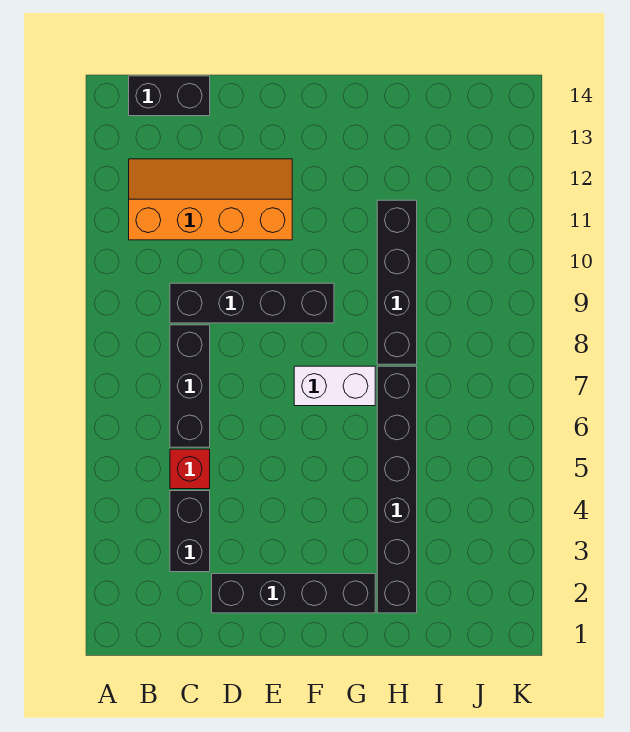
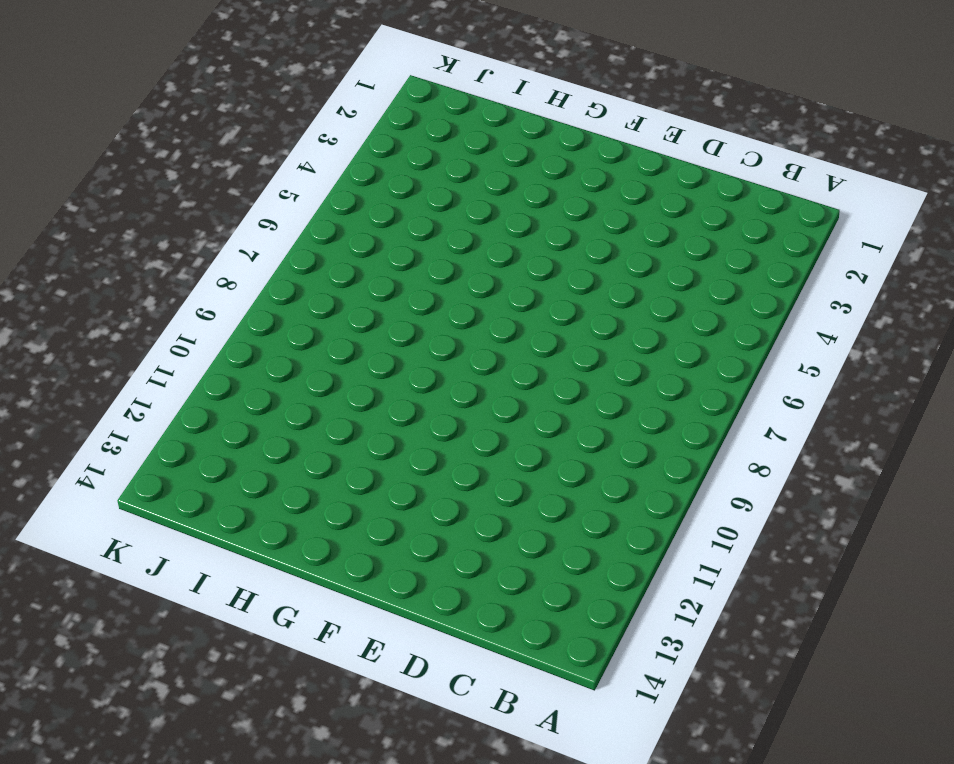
none -> orange slope B11:E12 level 1 top 11
none -> black brick B14:C14 level 1

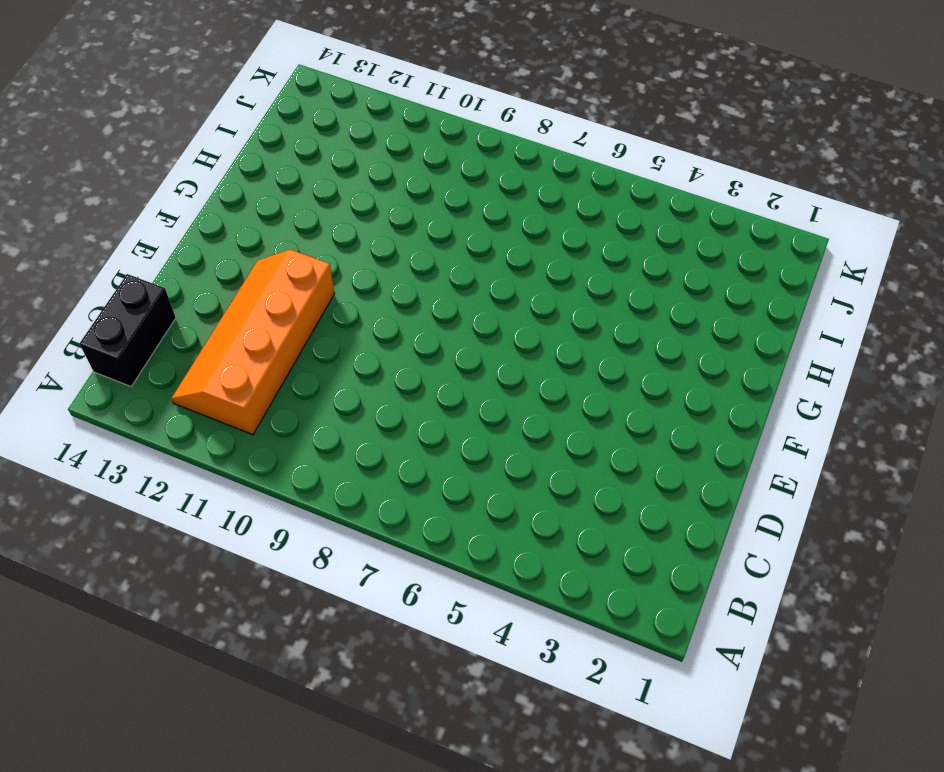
none -> black brick C3:C4 level 1
none -> red brick C5 level 1

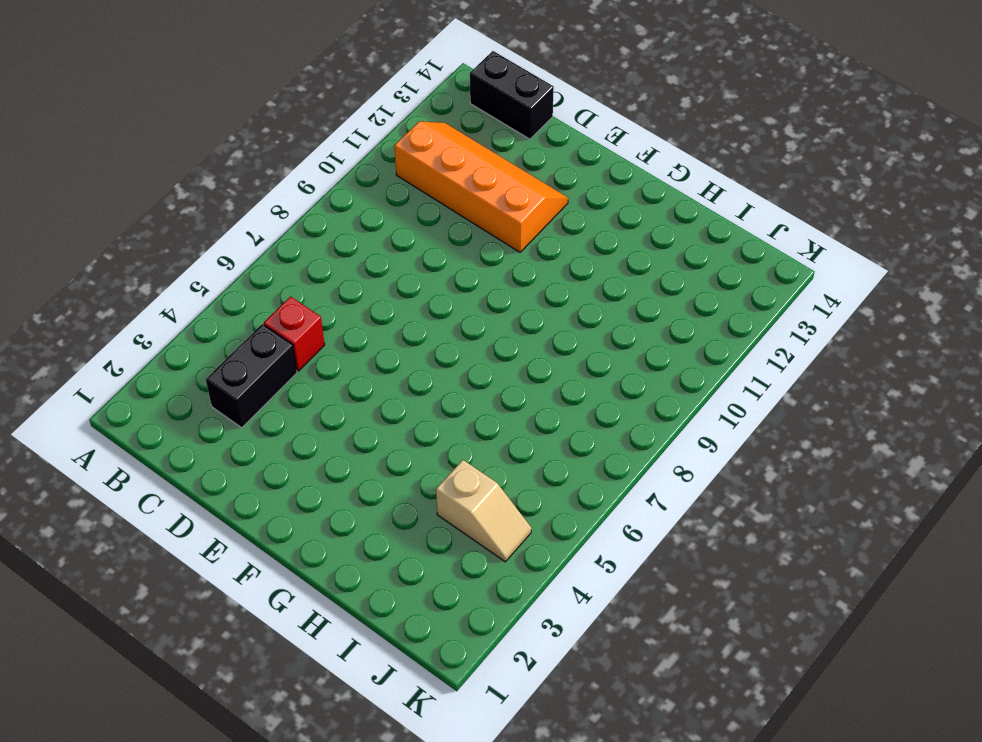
tan slope I4:J4 level 1 top I -> none
none -> black brick C6:C8 level 1
none -> black brick C9:F9 level 1

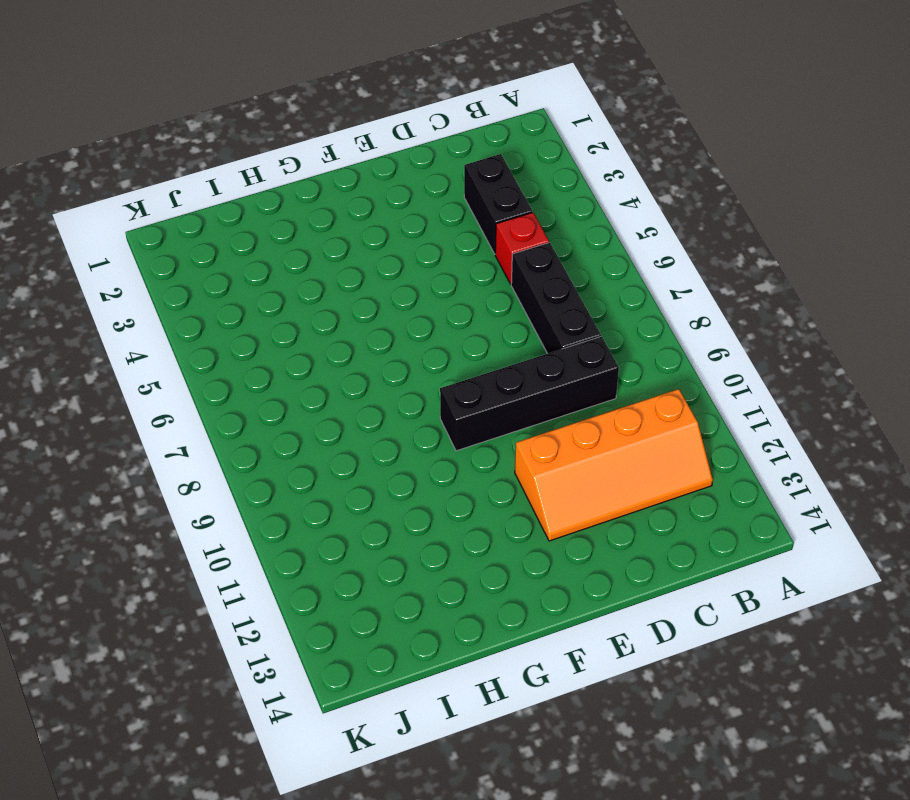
none -> black brick B14:C14 level 1
none -> black brick D2:G2 level 1

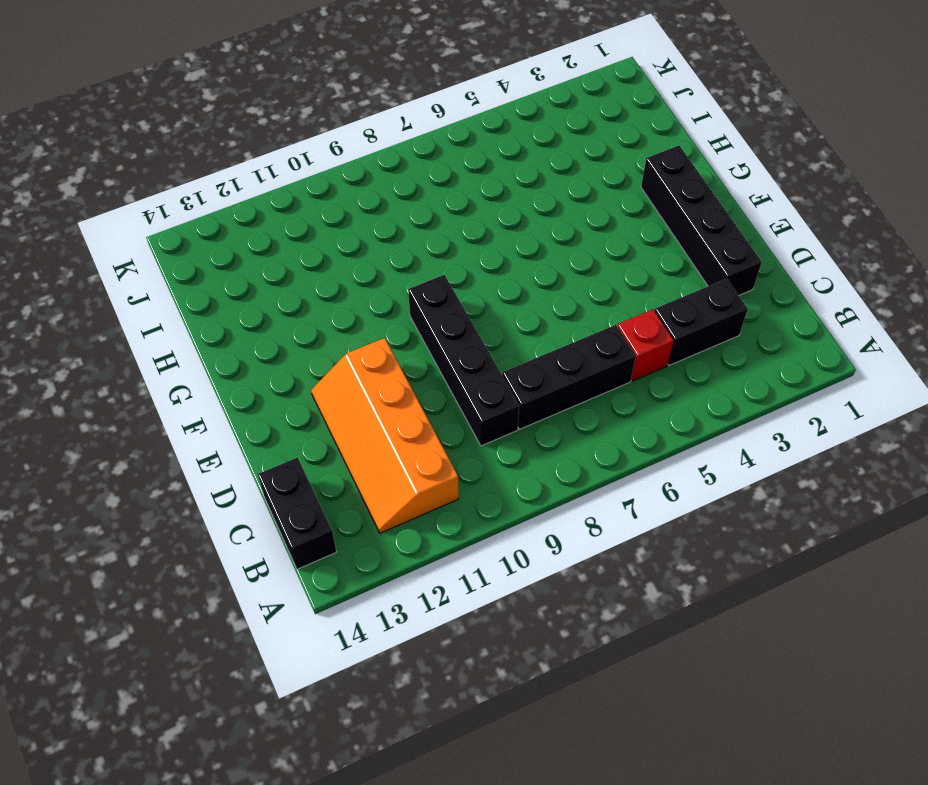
none -> white brick F7:G7 level 1
none -> black brick H2:H7 level 1

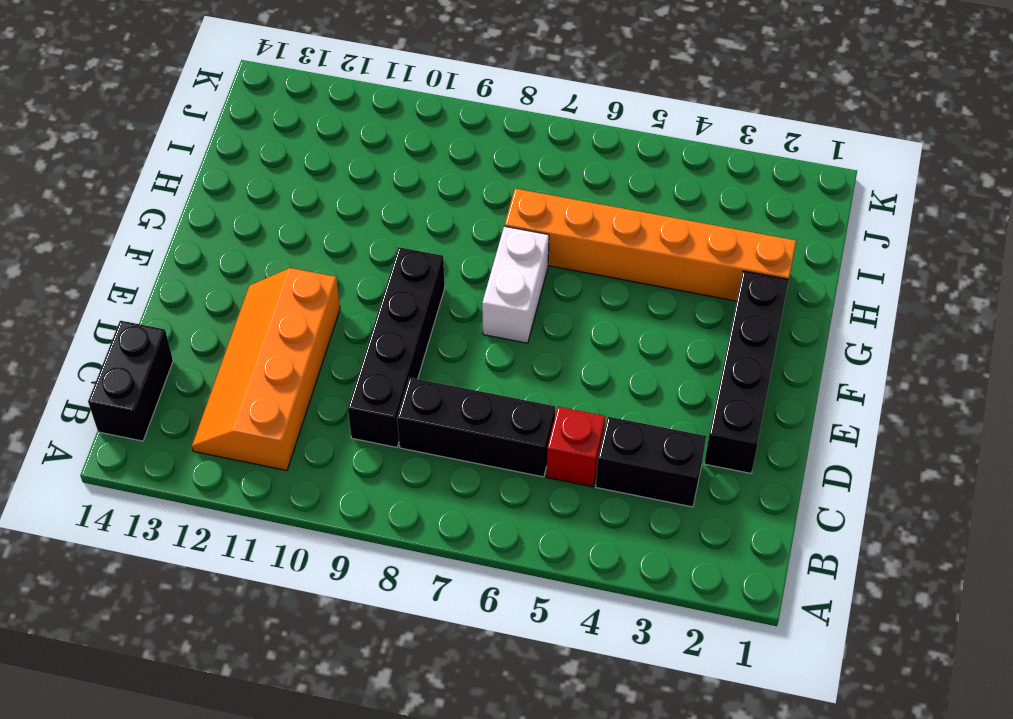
orange brick H2:H7 level 1 -> black brick H2:H7 level 1
none -> black brick H8:H11 level 1

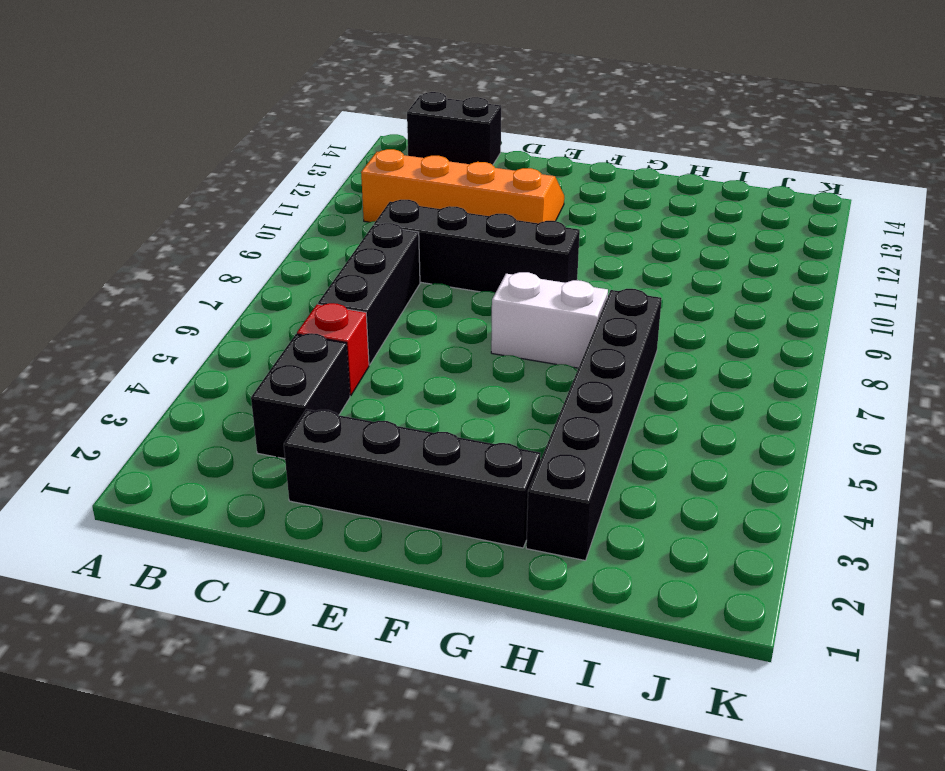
none -> black brick H8:H11 level 1

